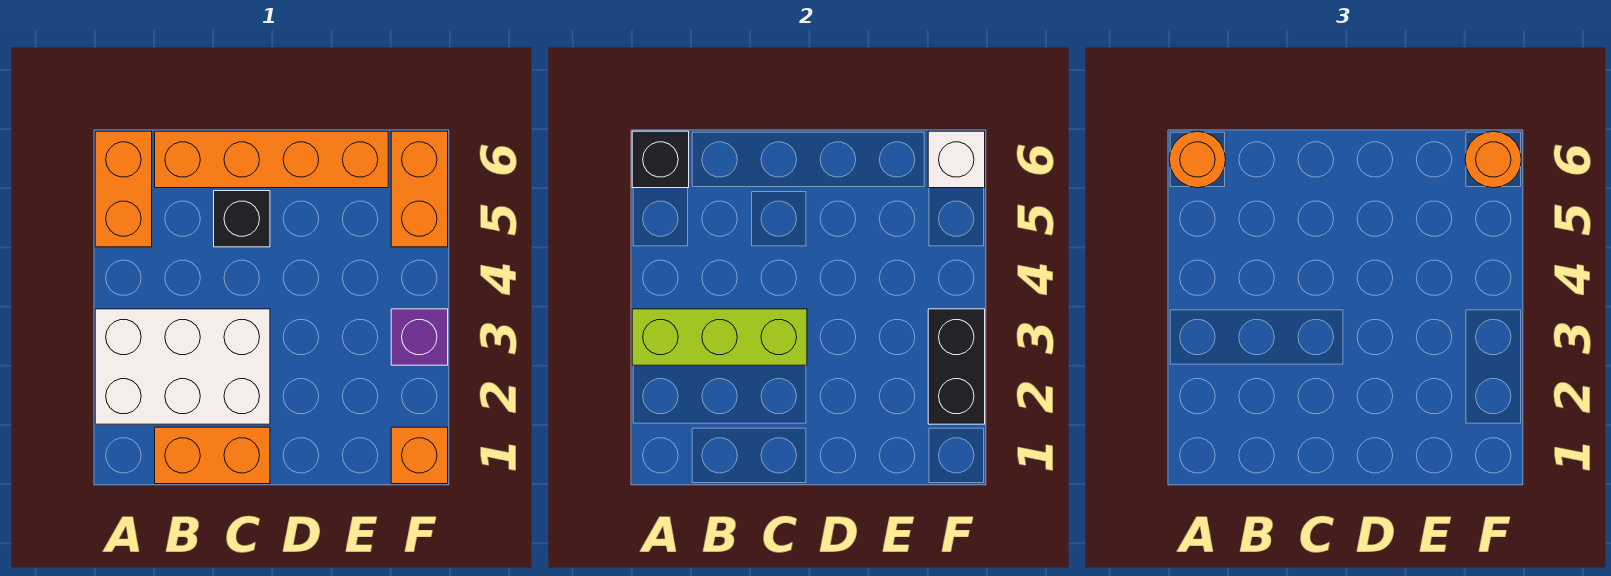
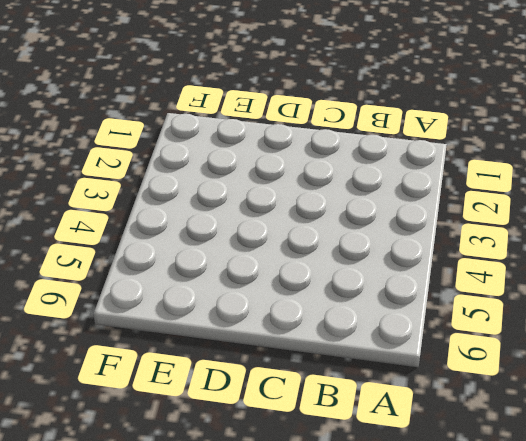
none -> white brick A2:C3 level 1
none -> orange brick A5:A6 level 1
none -> orange brick B1:C1 level 1

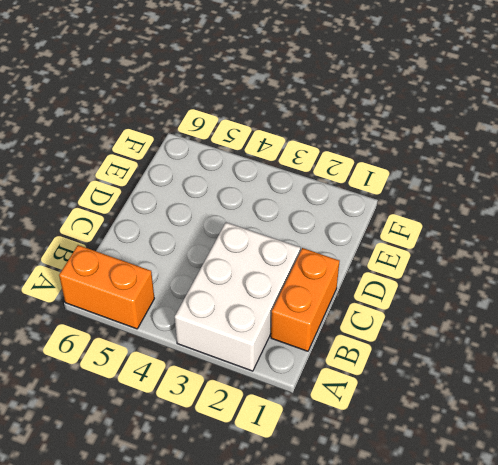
none -> orange brick B6:E6 level 1
none -> black brick C5 level 1
none -> orange brick F1 level 1

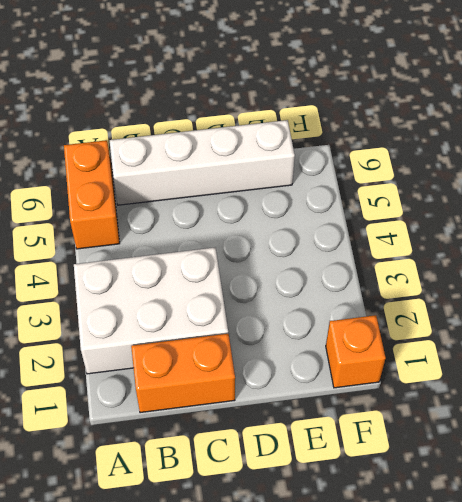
white brick B6:E6 level 1 -> orange brick B6:E6 level 1
none -> black brick C5 level 1
none -> purple brick F3 level 1
none -> orange brick F5:F6 level 1

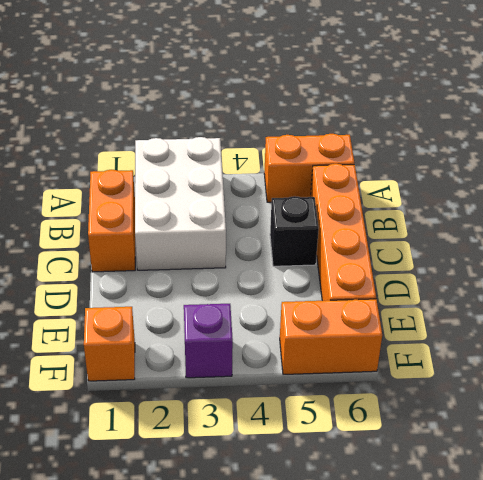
none -> lime brick A3:C3 level 2
none -> black brick A6 level 2
none -> black brick F2:F3 level 2

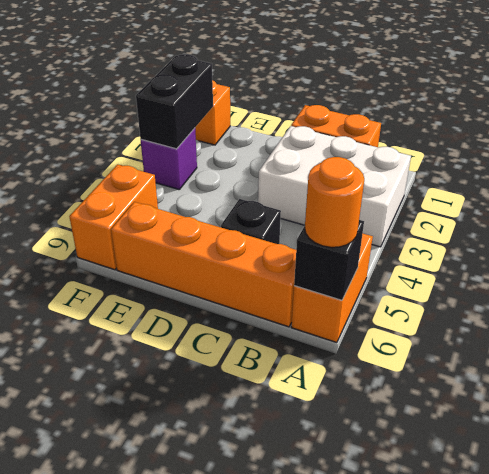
none -> lime brick A3:C3 level 2
none -> white brick F6 level 2
none -> orange round brick F6 level 3

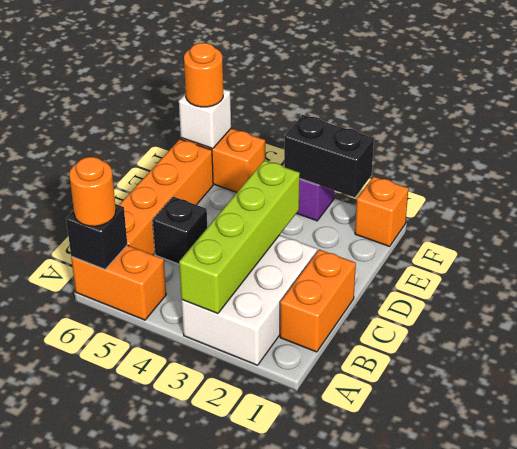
lime brick A3:D3 level 2 -> lime brick A3:C3 level 2

